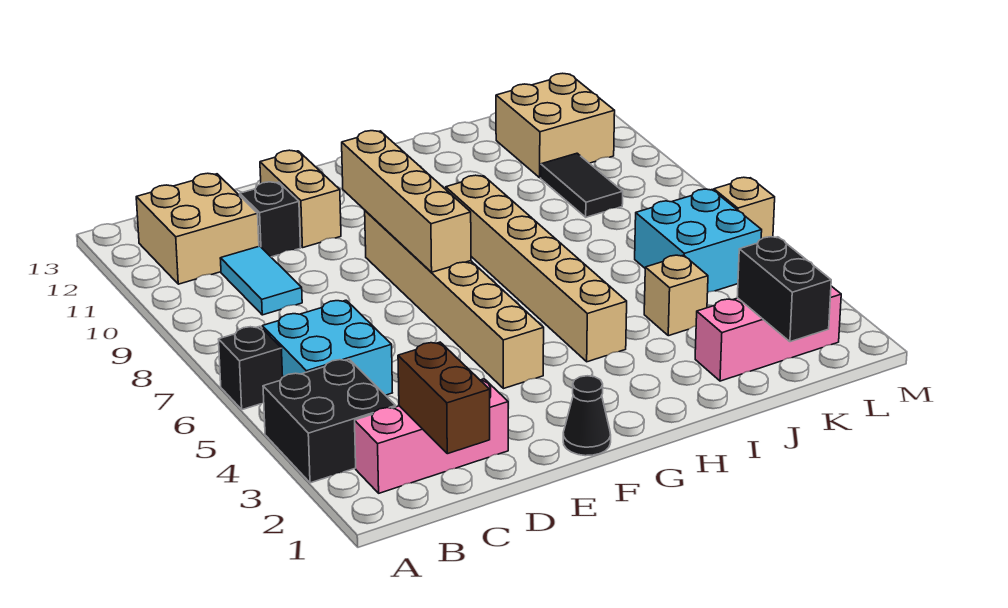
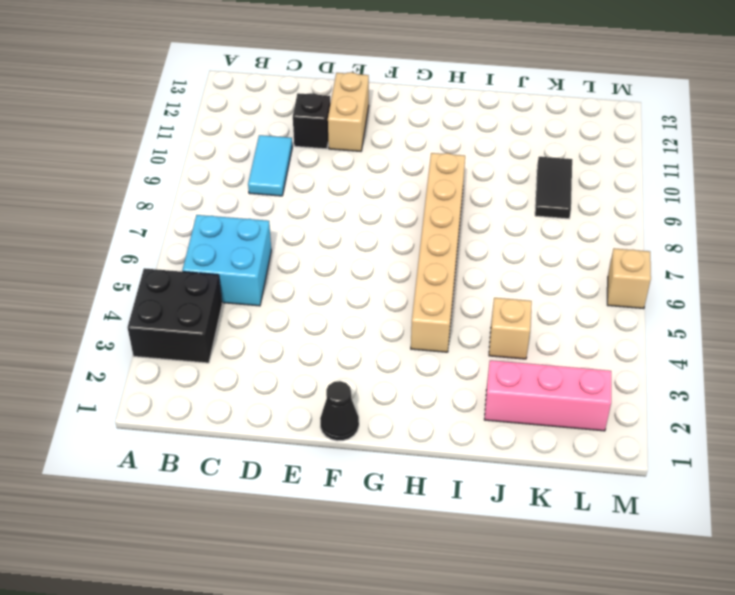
none -> black brick A6 level 1
none -> pink brick B2:D2 level 1
none -> tan brick B11:C12 level 1

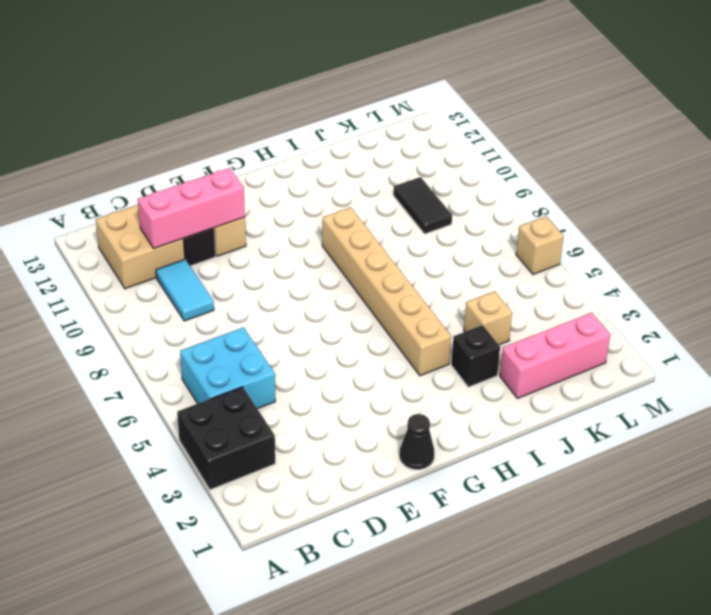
pink brick C11:E11 level 2 -> pink brick B2:D2 level 1
black brick I3 level 1 -> black brick A6 level 1
none -> tan brick F4:F9 level 1
none -> cyan brick K5:L6 level 1
none -> tan brick K11:L12 level 1

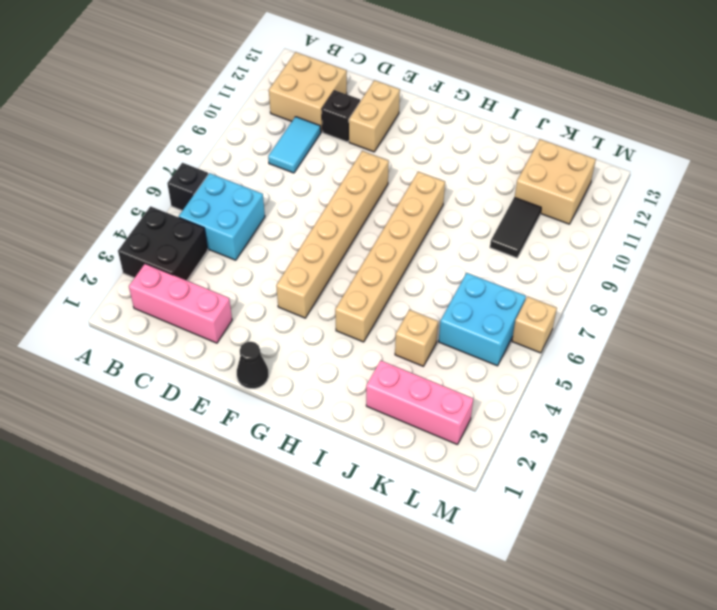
none -> brown brick C1:C2 level 2
none -> tan brick F7:F10 level 2
none -> black brick K1:K2 level 2

